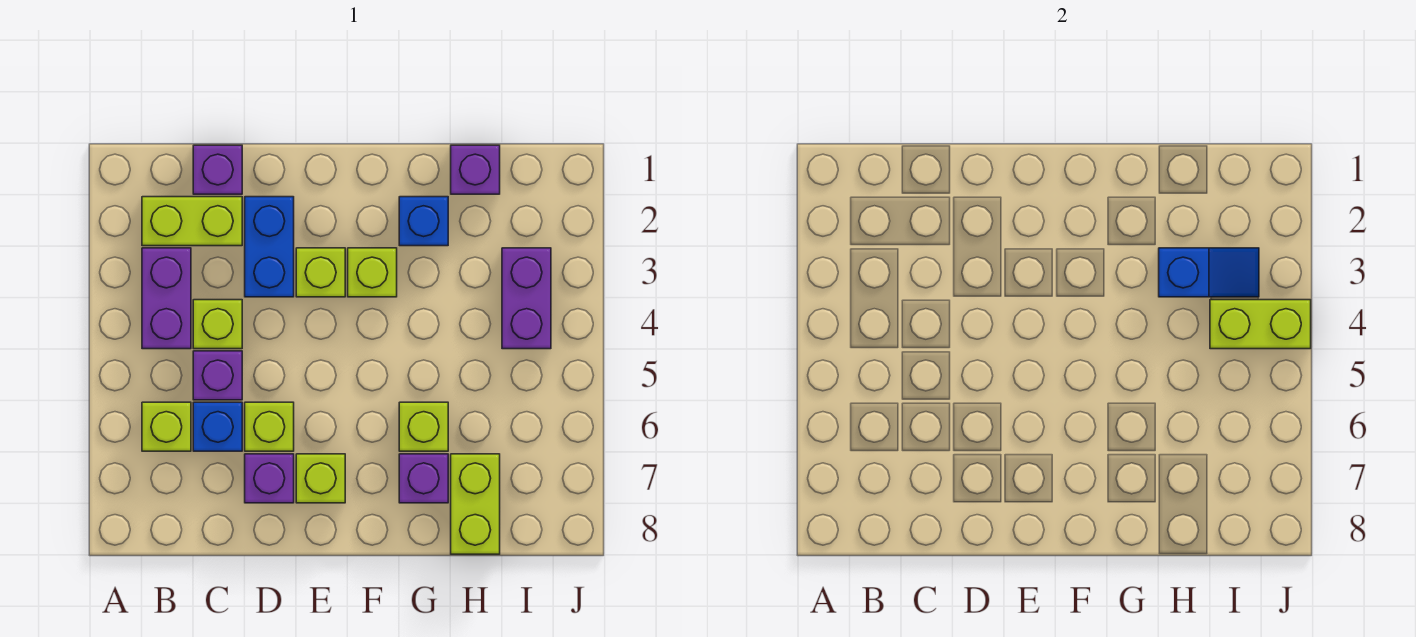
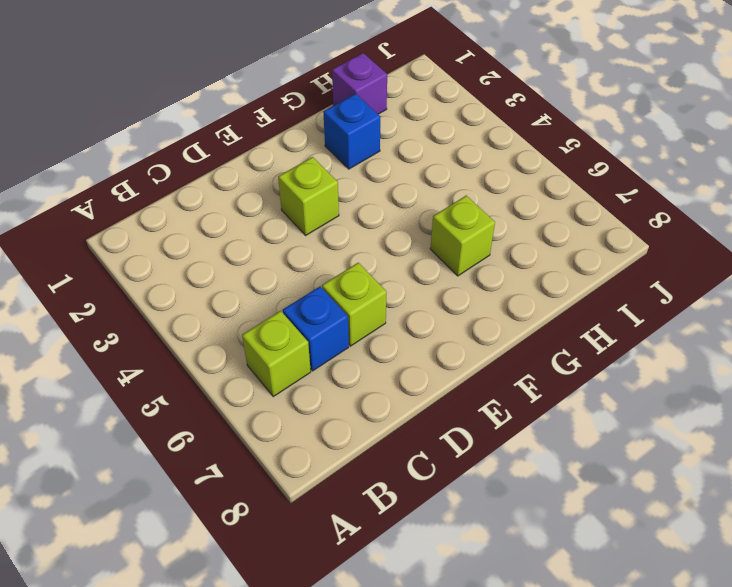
none -> lime brick B2:C2 level 1
none -> purple brick B3:B4 level 1
none -> purple brick C1 level 1

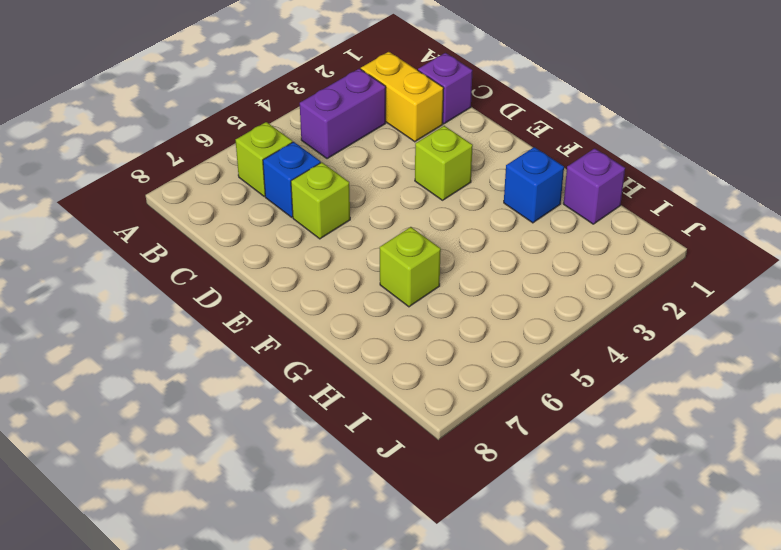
yellow brick B2:C2 level 1 -> lime brick B2:C2 level 1
none -> lime brick C4 level 1
none -> purple brick C5 level 1
none -> blue brick D2:D3 level 1

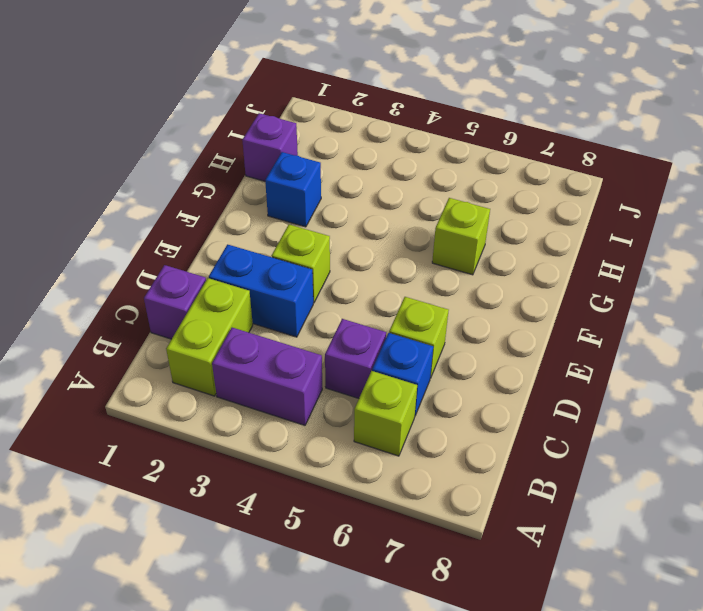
none -> lime brick C4 level 1
none -> purple brick D7 level 1
none -> lime brick E7 level 1

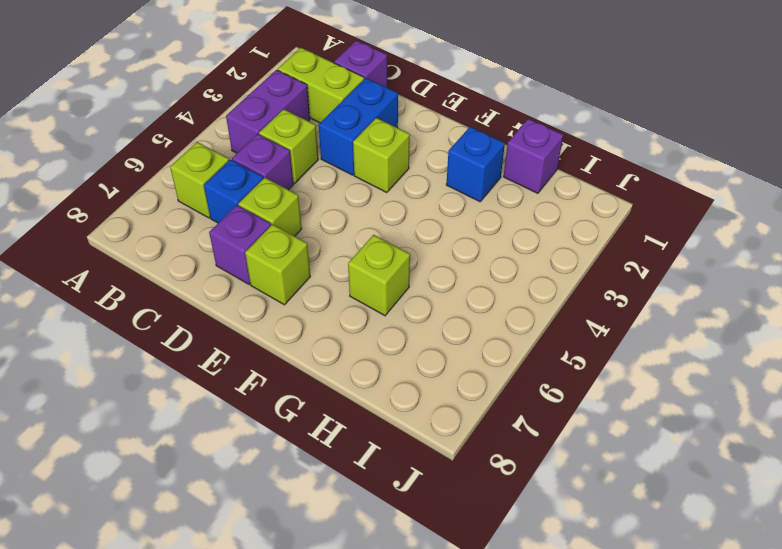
none -> lime brick F3 level 1
none -> purple brick G7 level 1
none -> lime brick H7:H8 level 1

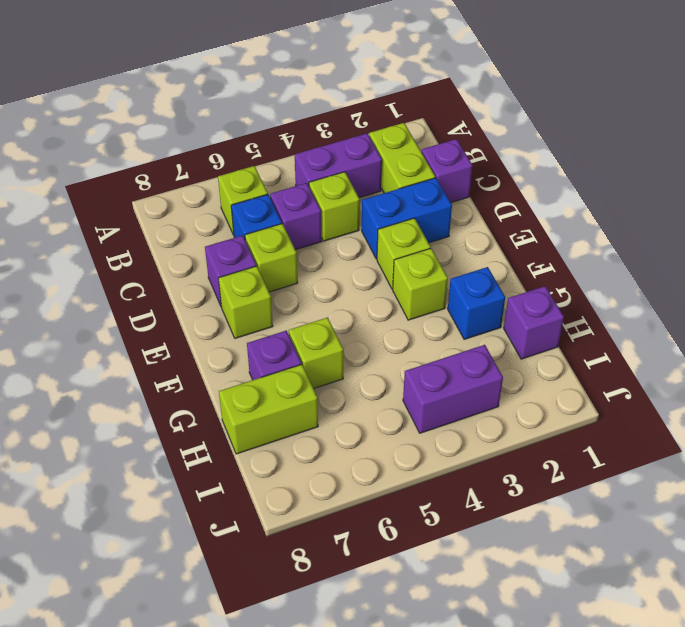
none -> blue slope H3:I3 level 2 top H
none -> lime brick I4:J4 level 2

